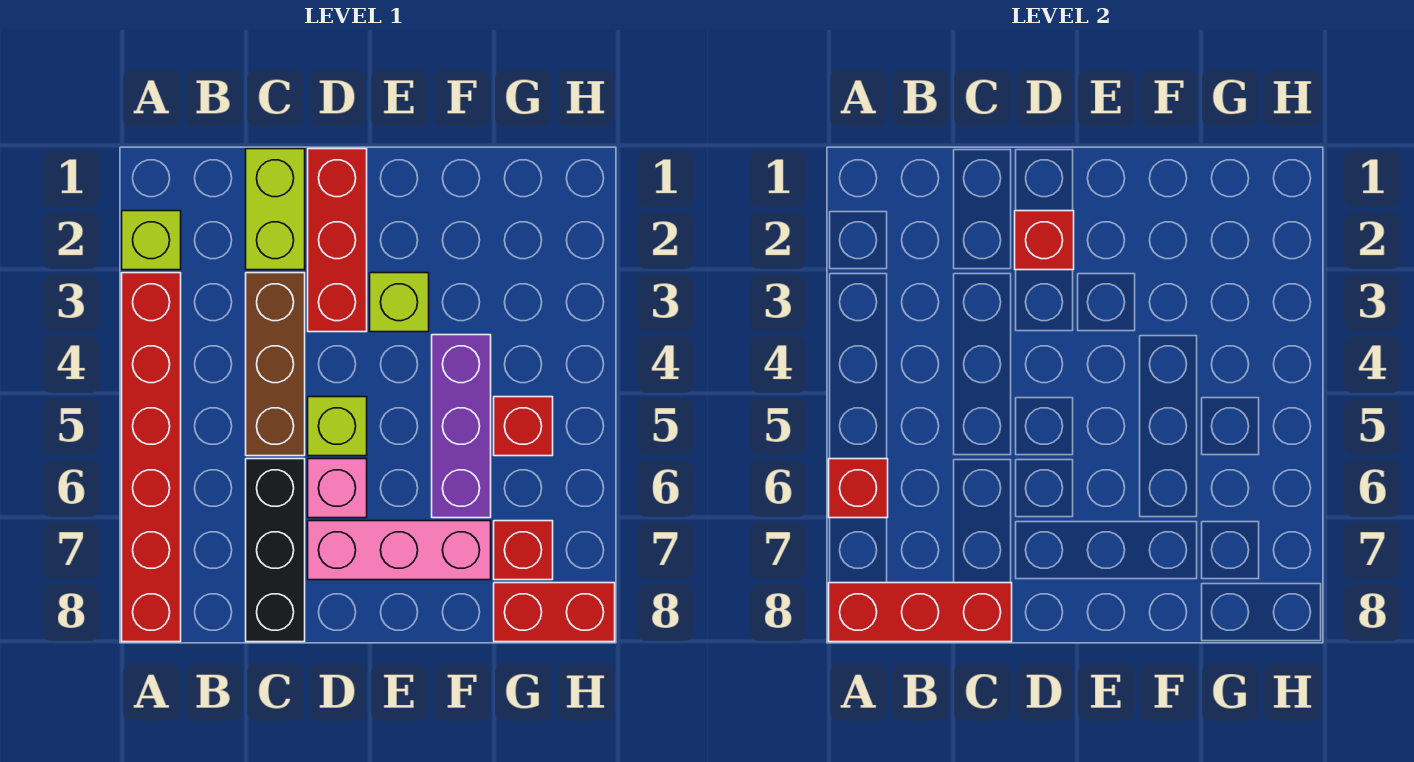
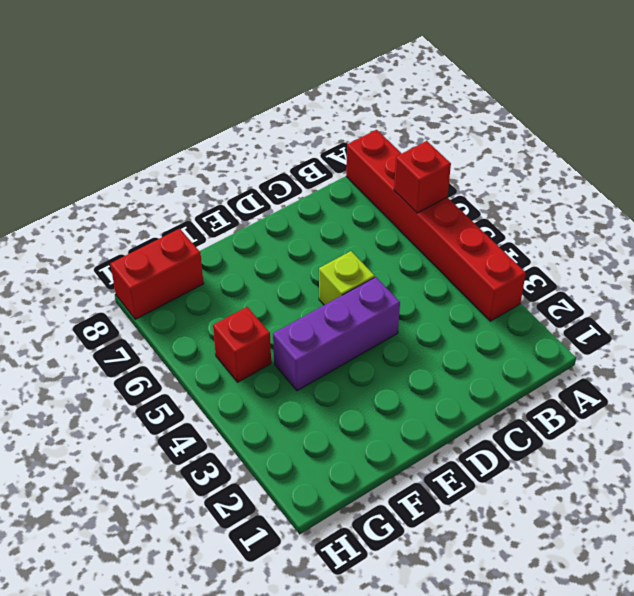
purple brick D4:F4 level 1 -> purple brick F4:F6 level 1
none -> lime brick A2 level 1
none -> lime brick C1:C2 level 1
none -> brown brick C3:C5 level 1

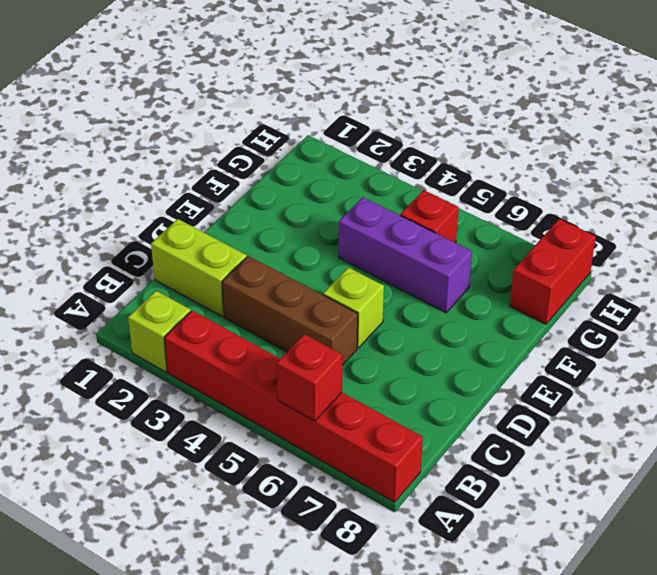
none -> black brick C6:C8 level 1
none -> red brick D1:D3 level 1
none -> pink brick D6 level 1

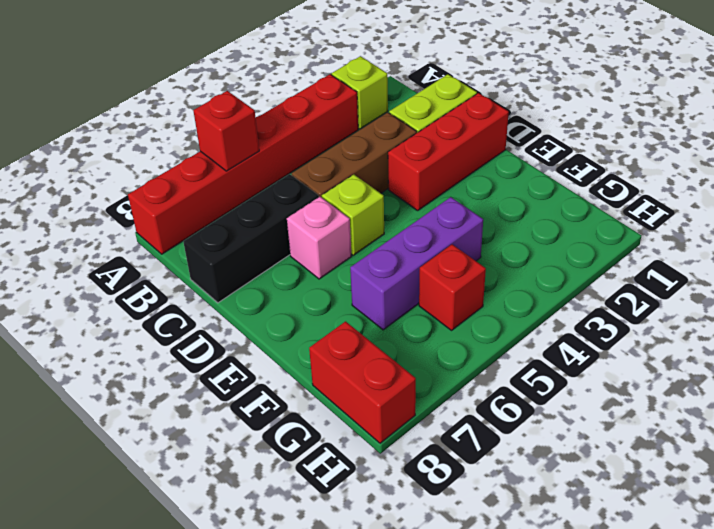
none -> pink brick D7:F7 level 1
none -> lime brick E3 level 1
none -> red brick G7 level 1

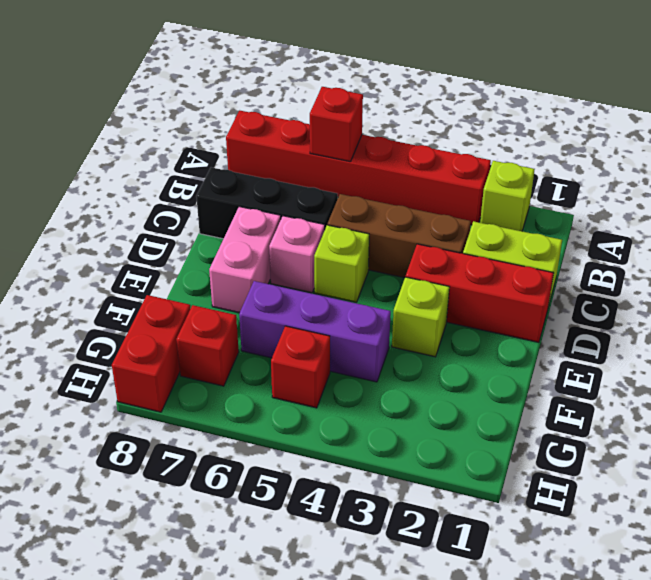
pink brick D7:E7 level 1 -> pink brick D7:F7 level 1
none -> red brick A8:C8 level 2
none -> red brick D2 level 2

